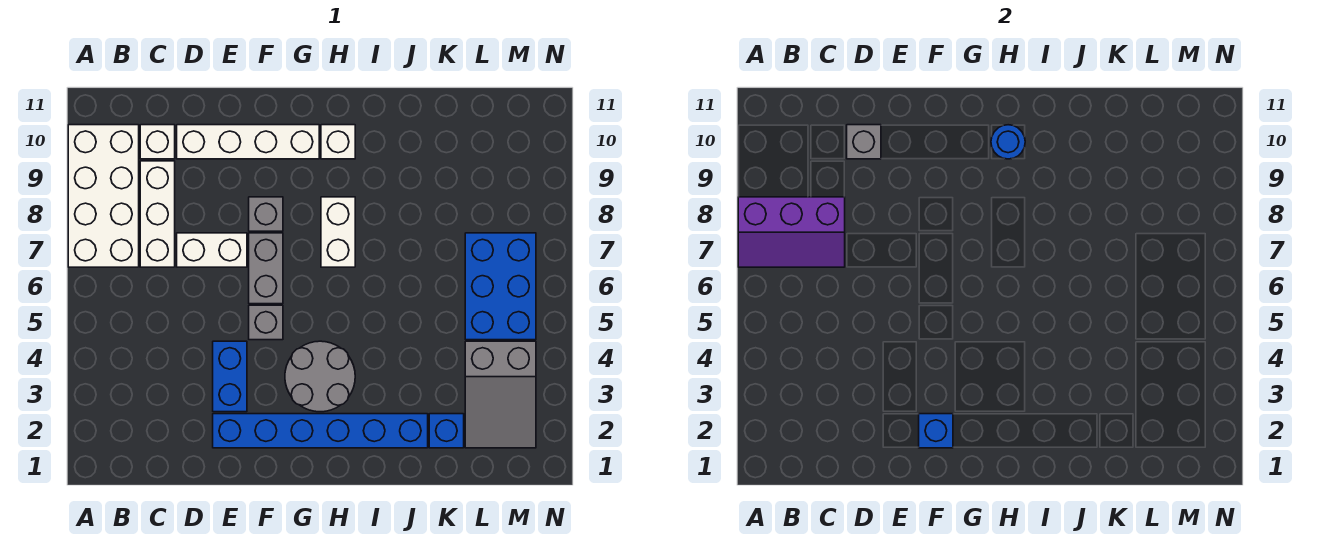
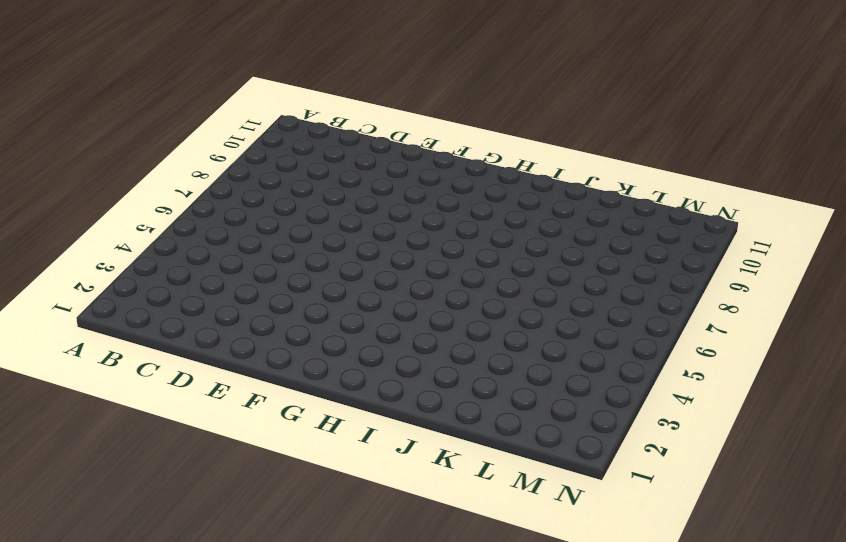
none -> white brick A7:B10 level 1
none -> white brick C7:C9 level 1
none -> white brick C10 level 1

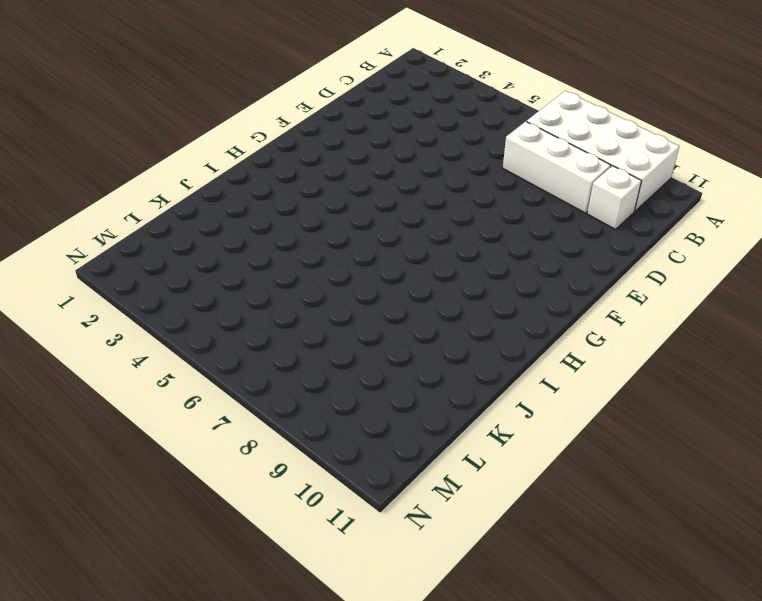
none -> white brick D7:E7 level 1
none -> white brick D10:G10 level 1
none -> blue brick E2:J2 level 1

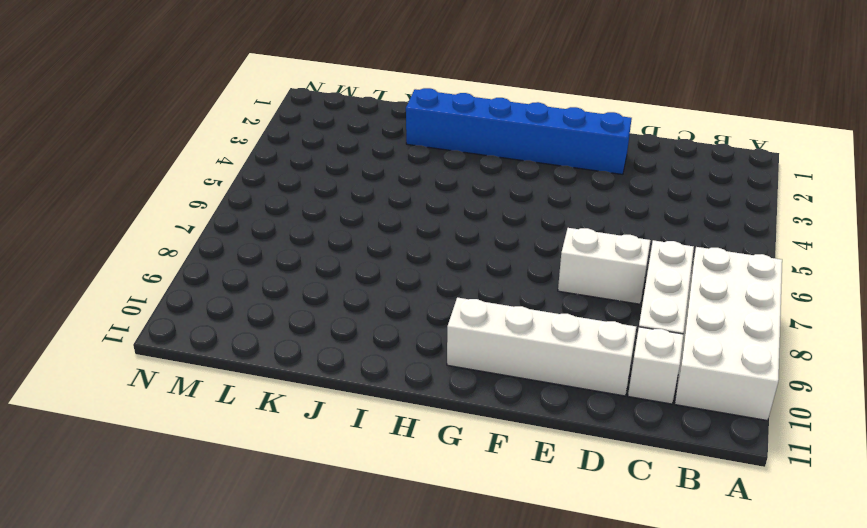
none -> blue brick E3:E4 level 1
none -> grey brick F5 level 1
none -> grey brick F6:F7 level 1

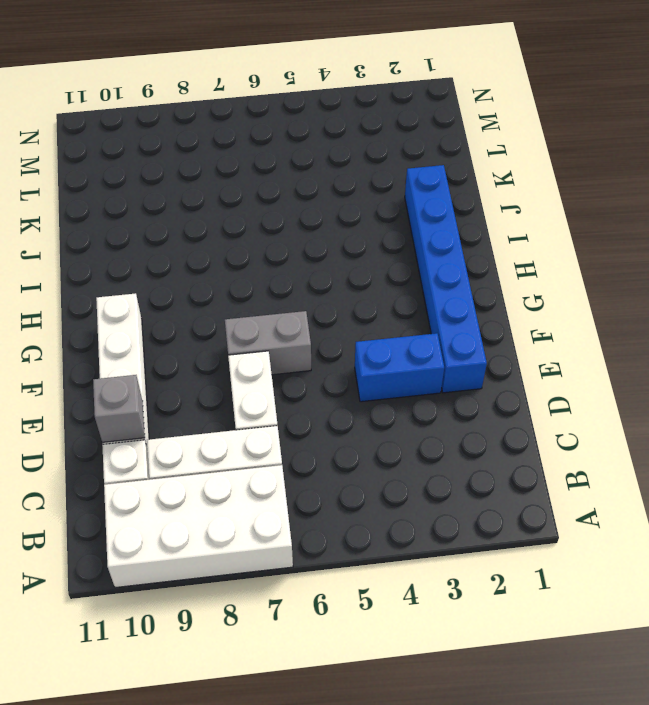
none -> grey brick F5 level 1
none -> grey brick F8 level 1
none -> grey round brick G3:H4 level 1

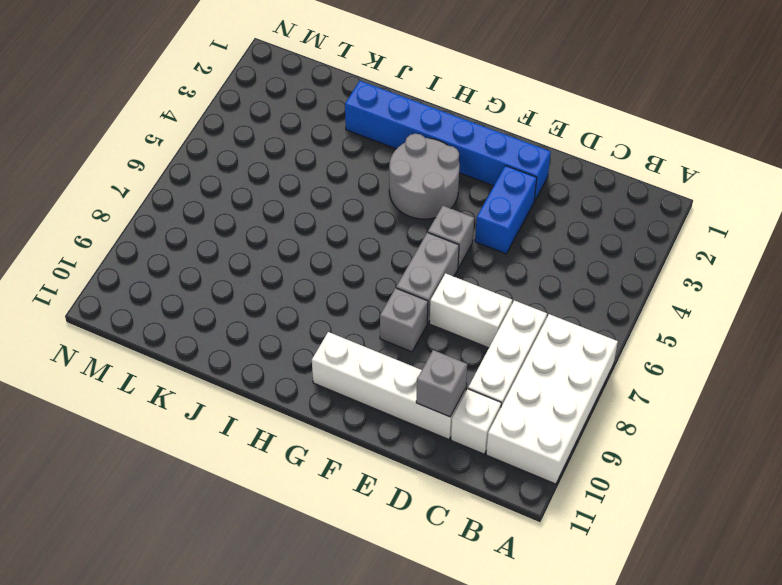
none -> white brick H7:H8 level 1
none -> white brick H10 level 1
none -> blue brick K2 level 1

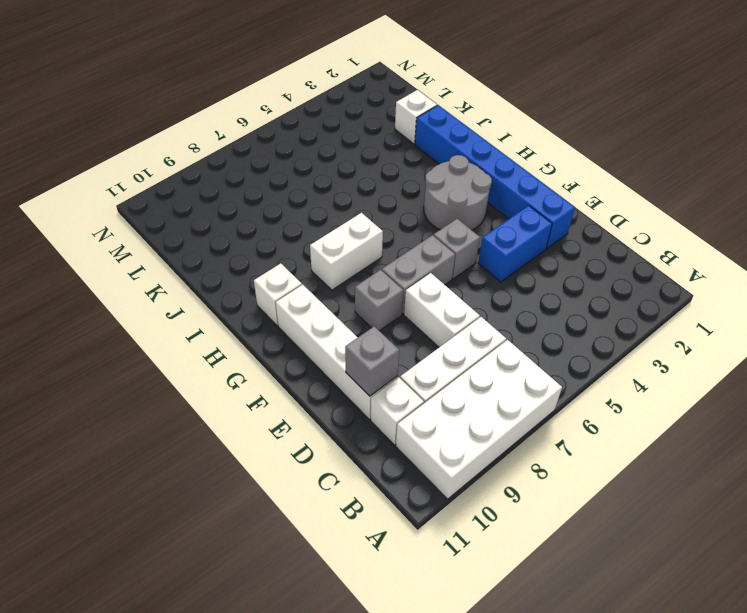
white brick K2 level 1 -> blue brick K2 level 1
none -> grey slope L2:M4 level 1 top 4
none -> blue brick L5:M7 level 1
none -> purple slope A7:C8 level 2 top 8

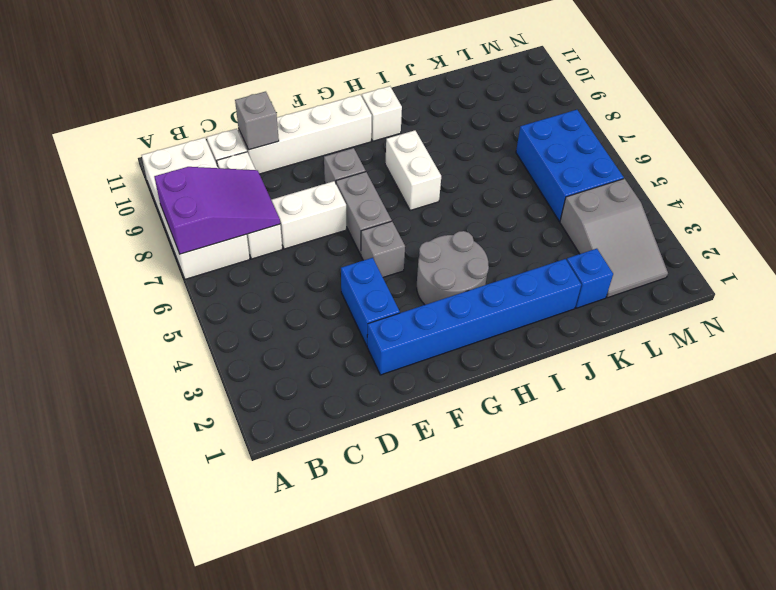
purple slope A7:C8 level 2 top A -> purple slope A7:C8 level 2 top 8
none -> blue brick F2 level 2
none -> blue round brick H10 level 2

